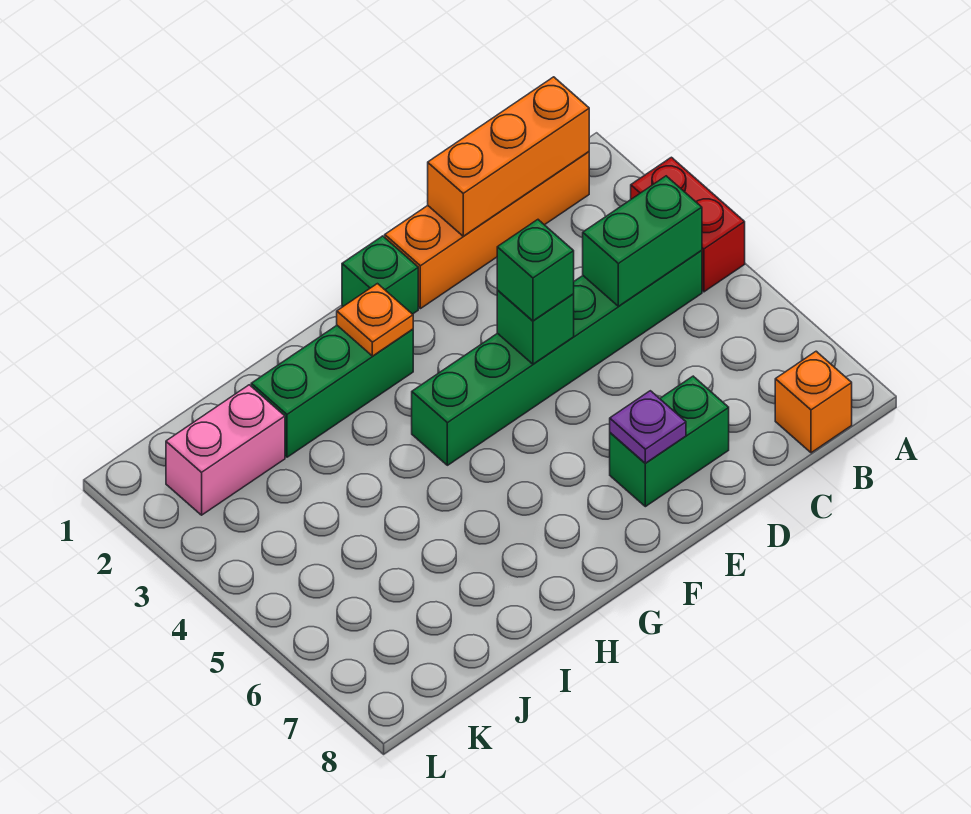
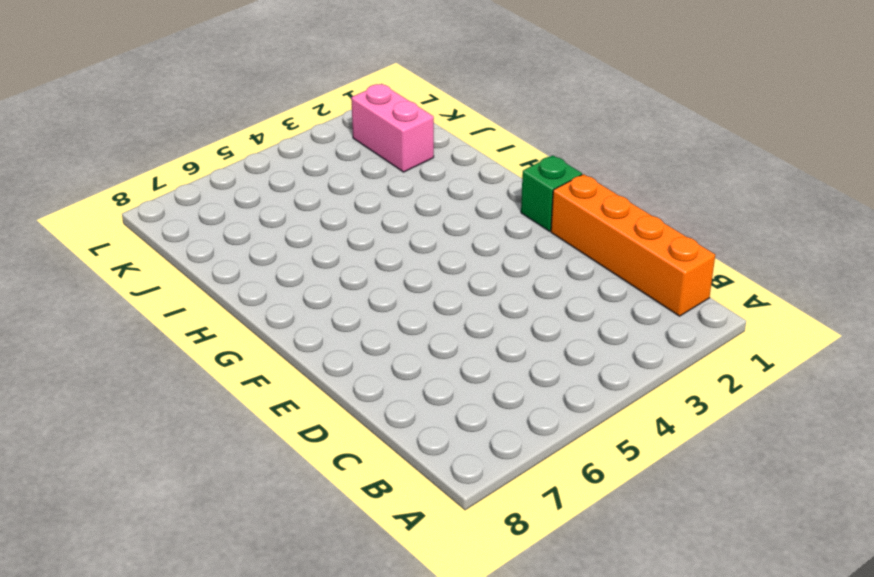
none -> red brick A3:A4 level 1
none -> green brick B4:G4 level 1
none -> orange brick B8 level 1

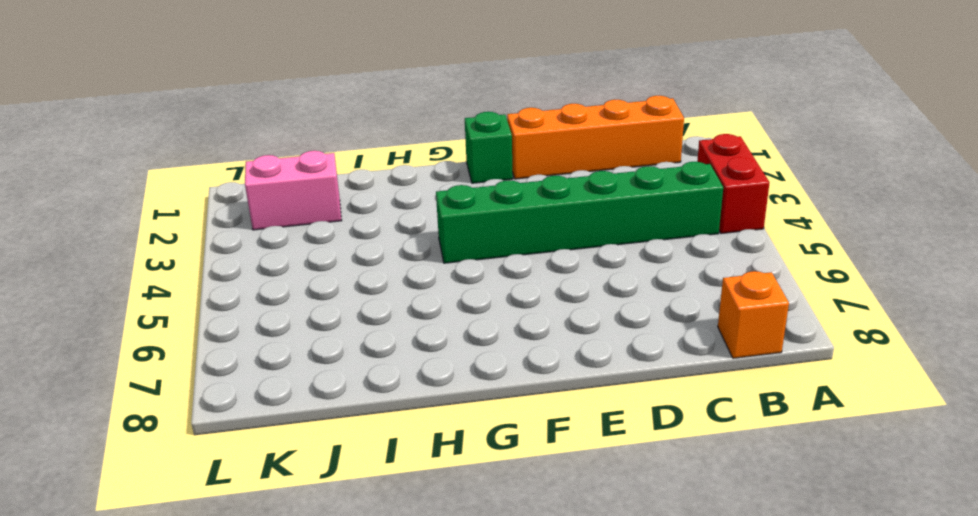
none -> green brick D7:E7 level 1
none -> green brick G2:I2 level 1
none -> orange brick B1:D1 level 2

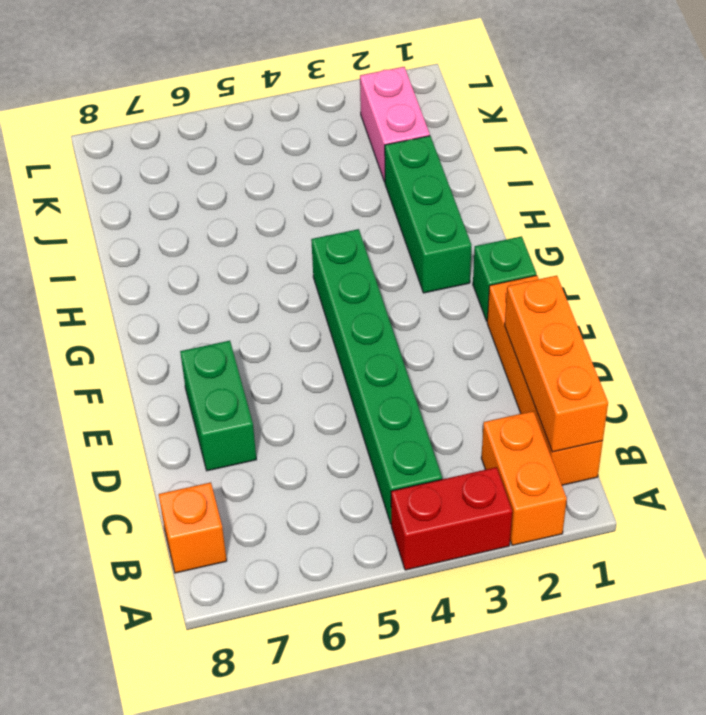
orange brick A2:B2 level 1 -> none
none -> green brick B4:C4 level 2
none -> green brick E4 level 2
none -> purple plate E7 level 2

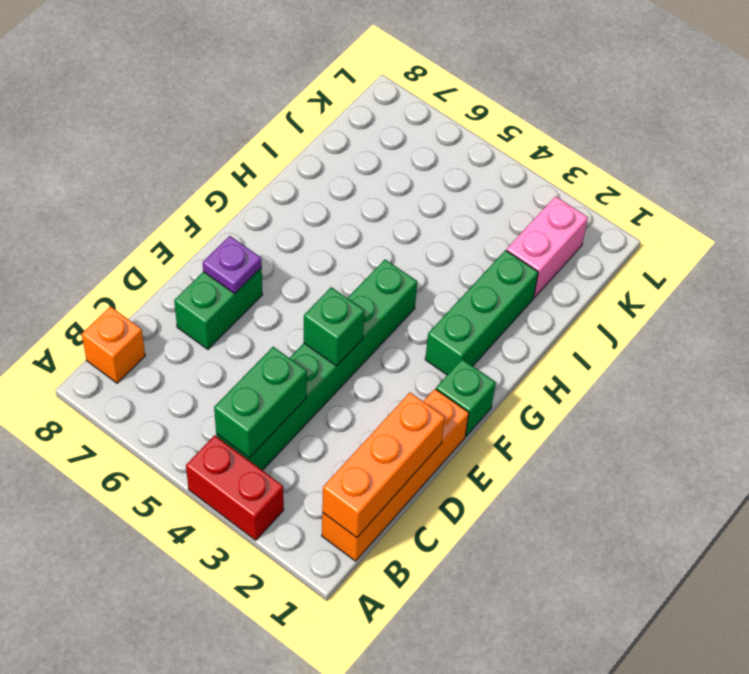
none -> orange plate G2 level 2
none -> green brick E4 level 3

